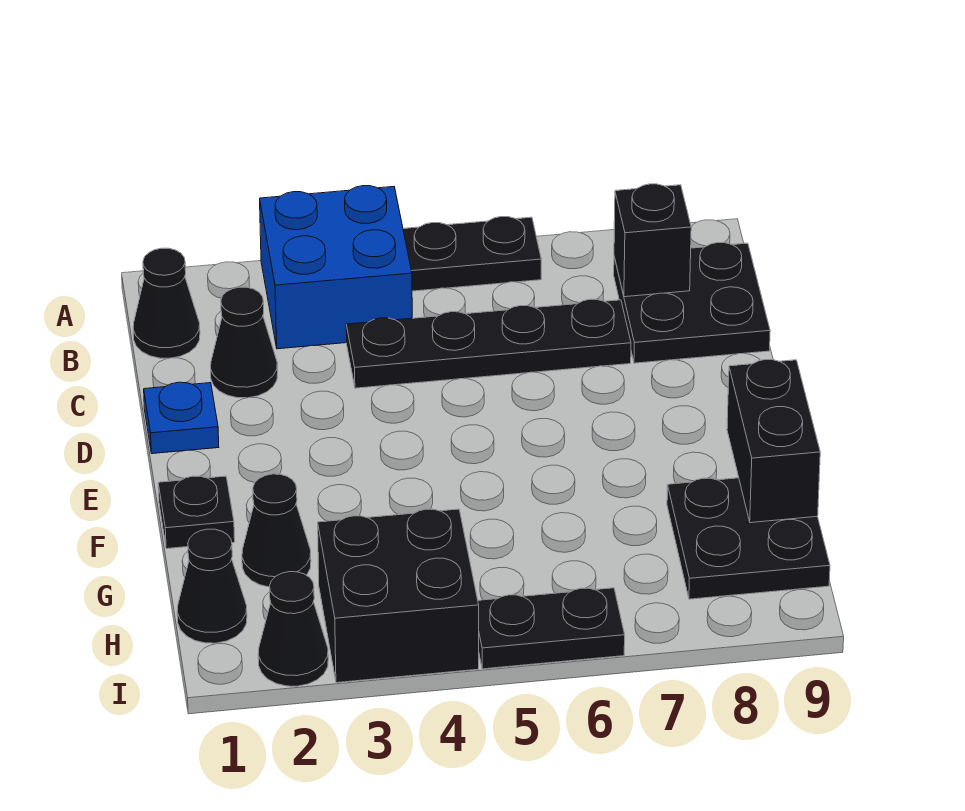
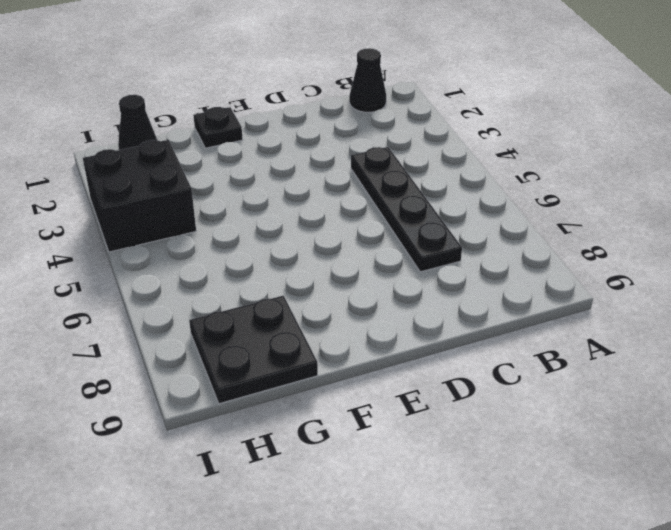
none -> blue brick A3:B4 level 1
none -> black plate A5:A6 level 1
none -> black plate B8:C9 level 1

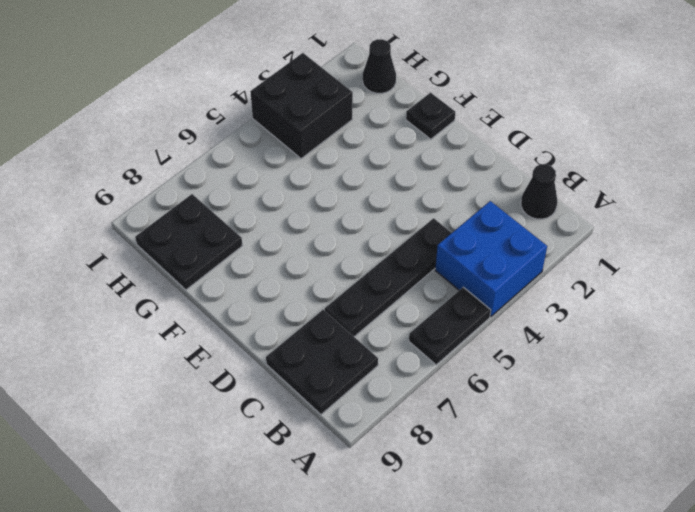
none -> black cone C2 level 1
none -> blue plate D1 level 1
none -> black cone G2 level 1

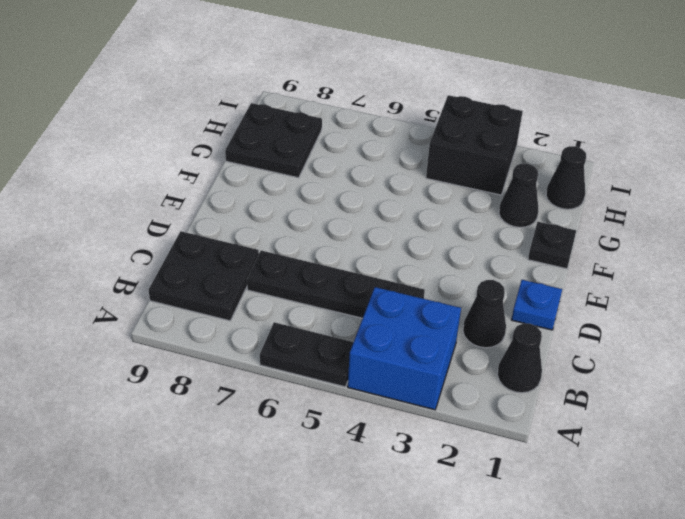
none -> black cone I2 level 1
none -> black plate I5:I6 level 1
none -> black brick B8 level 2

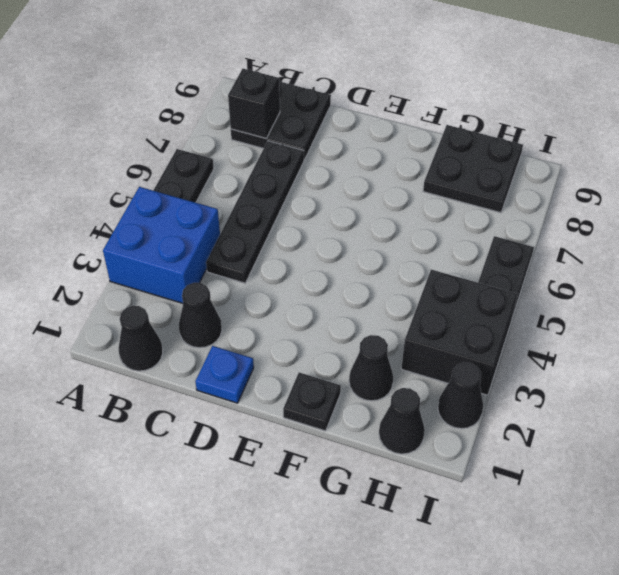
none -> black brick F9:G9 level 2

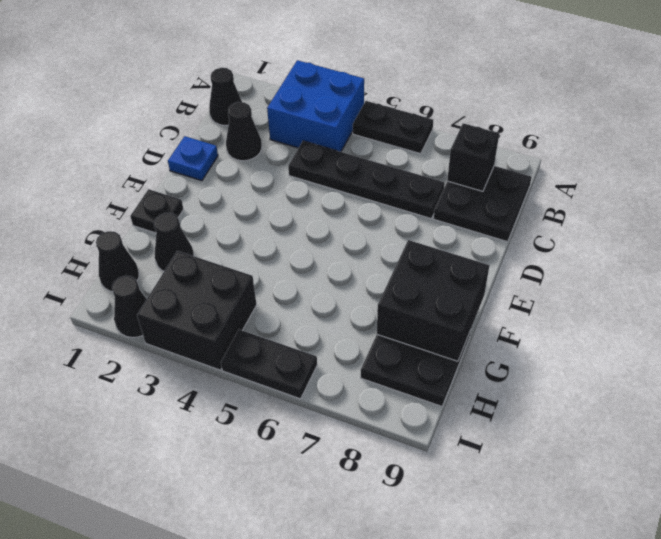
black brick F8:G9 level 2 -> black brick F9:G9 level 2

